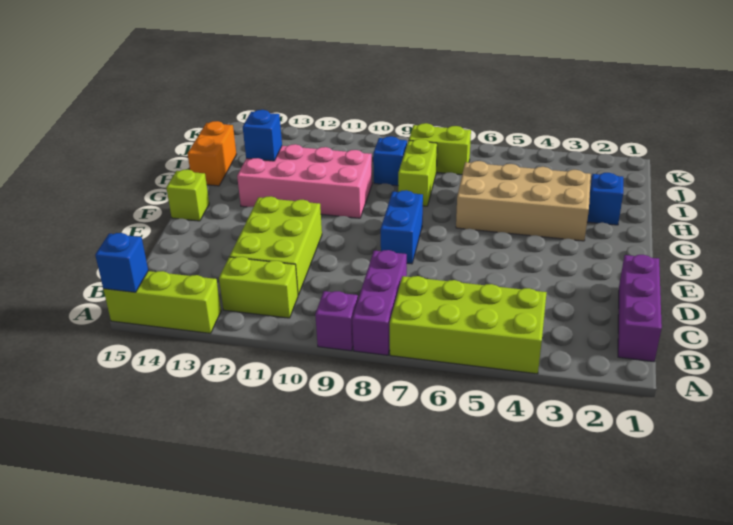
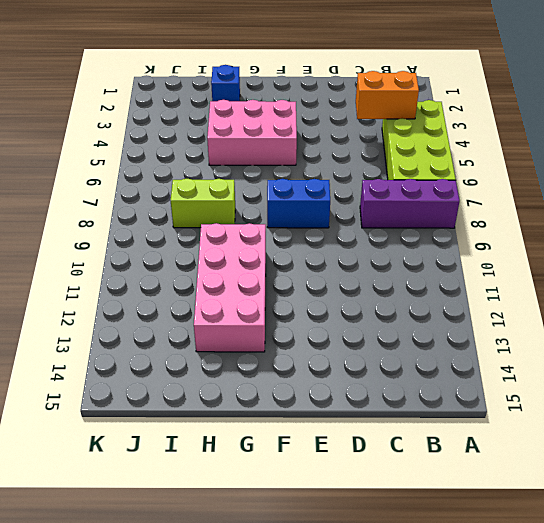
orange brick B4:C4 level 2 -> orange brick H15:I15 level 1
pink brick F4:H5 level 1 -> tan brick G3:H6 level 1
none -> purple brick A9 level 1
none -> lime brick A13:A15 level 1
none -> purple brick B1:D1 level 1

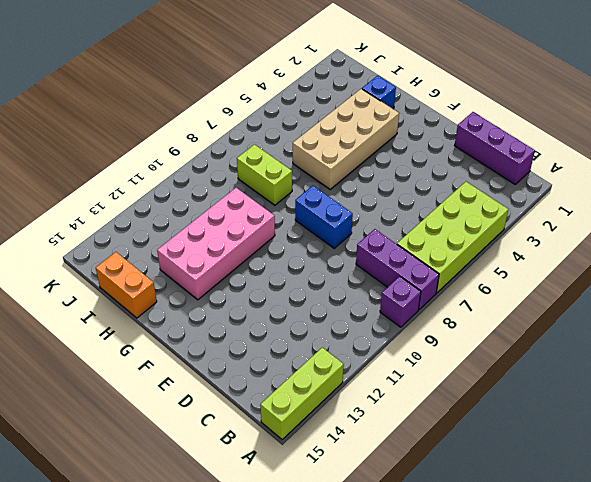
none -> lime brick B11:B12 level 1
none -> lime brick C11:E12 level 1
none -> lime brick F15 level 1

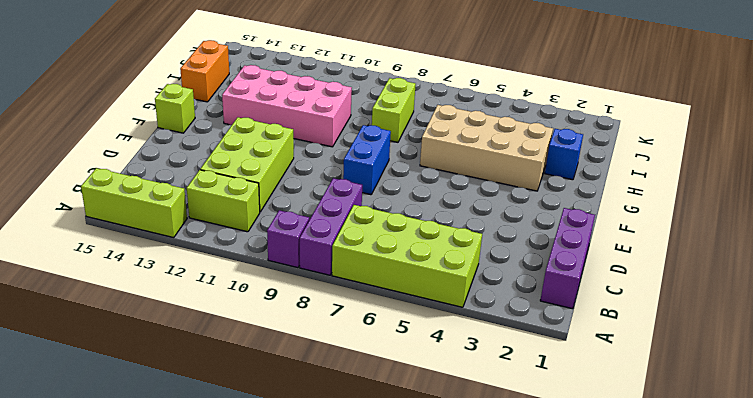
none -> blue brick I9 level 1
none -> lime brick J7:J8 level 1
none -> blue brick A15 level 2

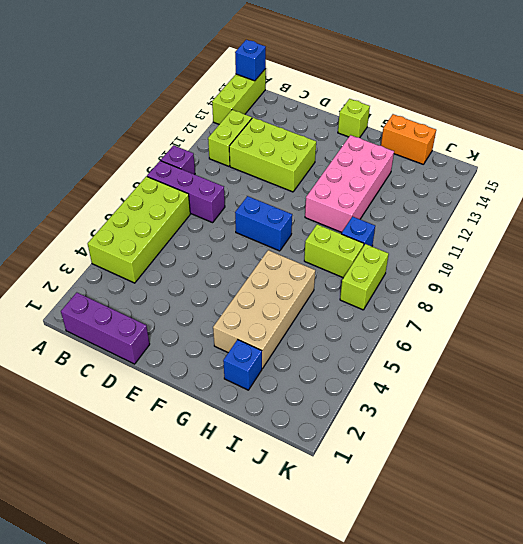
none -> blue brick H13 level 2

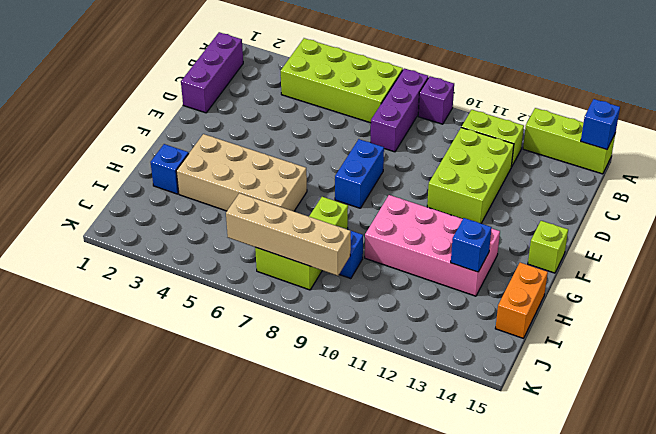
tan brick J6:J9 level 2 -> none

